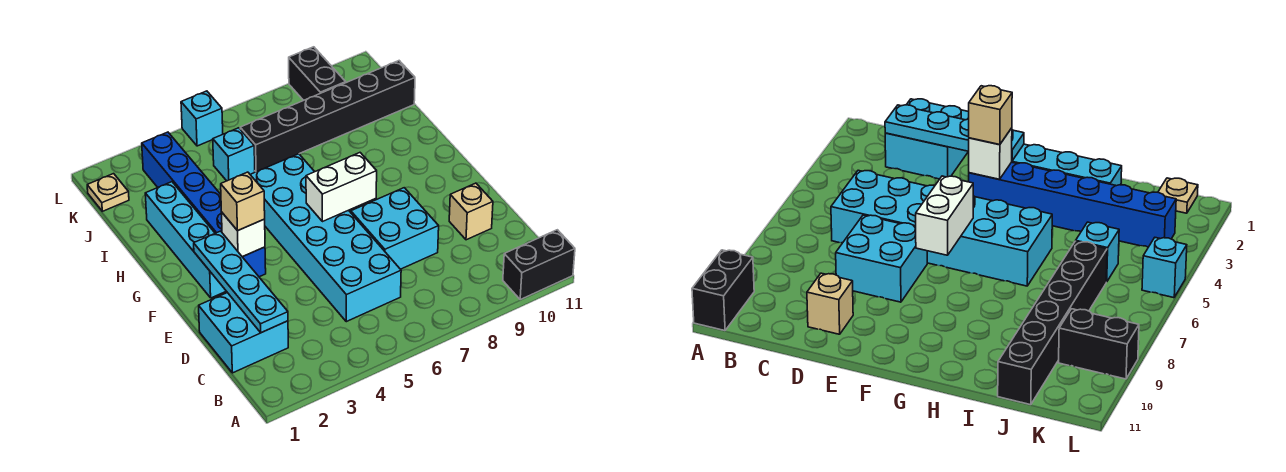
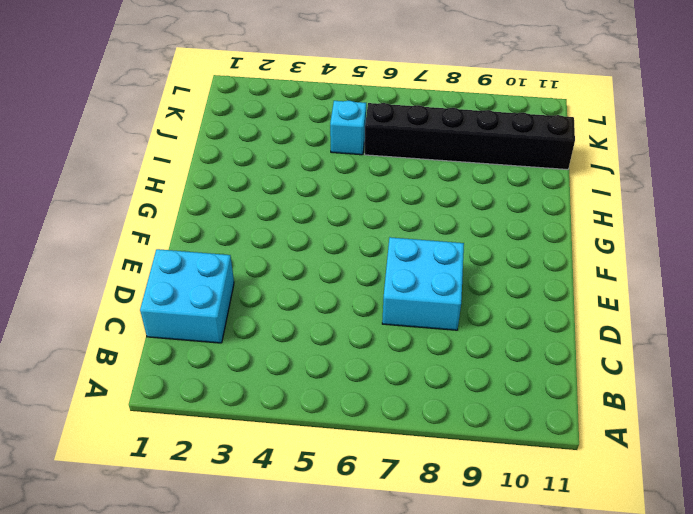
none -> black brick A10:A11 level 1
none -> cyan brick C5:H6 level 1
none -> tan brick D10 level 1

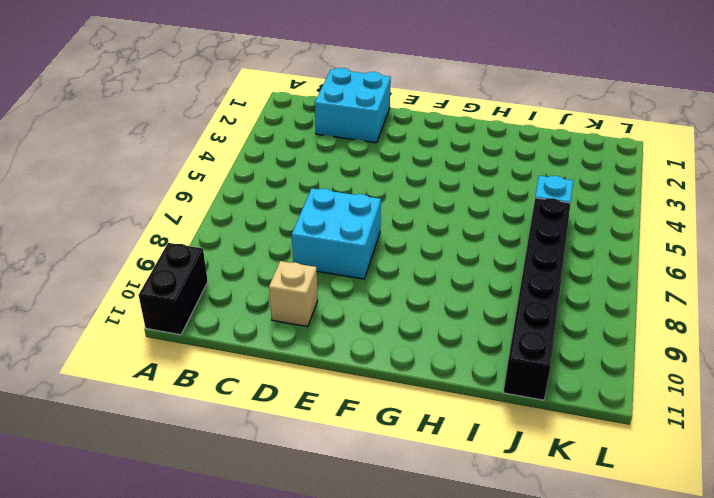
none -> cyan brick C5:H6 level 1
none -> cyan brick F2:I2 level 1
none -> blue brick F3:K3 level 1

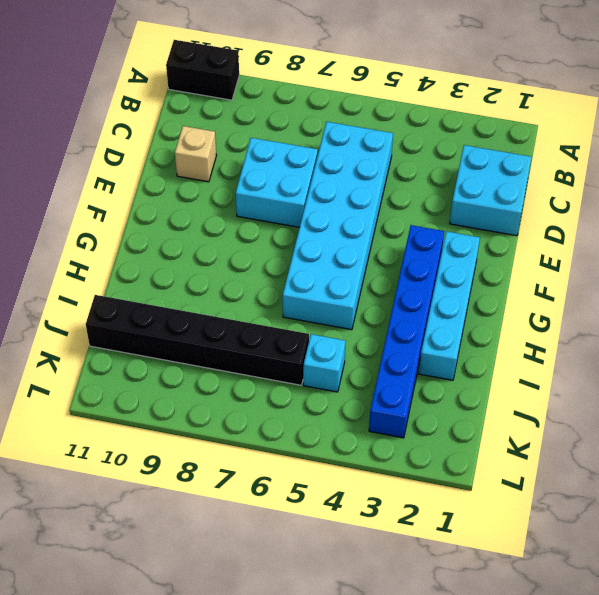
none -> tan plate K1 level 1
none -> black brick K9:L9 level 1
none -> cyan brick L5 level 1

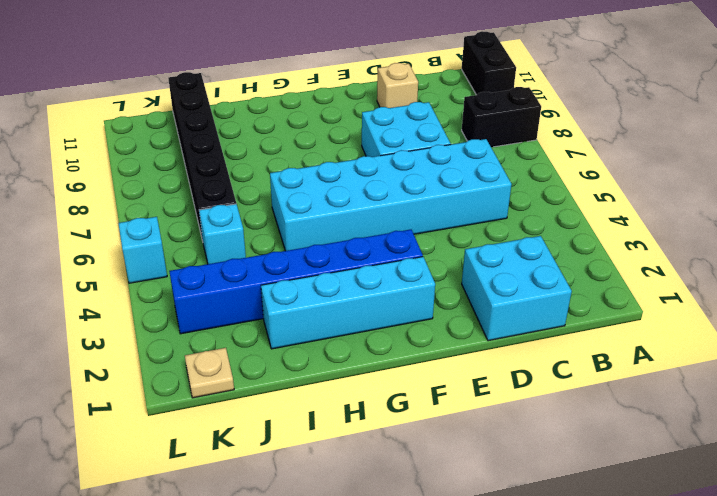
black brick A8:B8 level 1 -> black brick K9:L9 level 1
none -> cyan plate C2:F2 level 2
none -> white brick F3 level 2
none -> white brick F6:F7 level 2

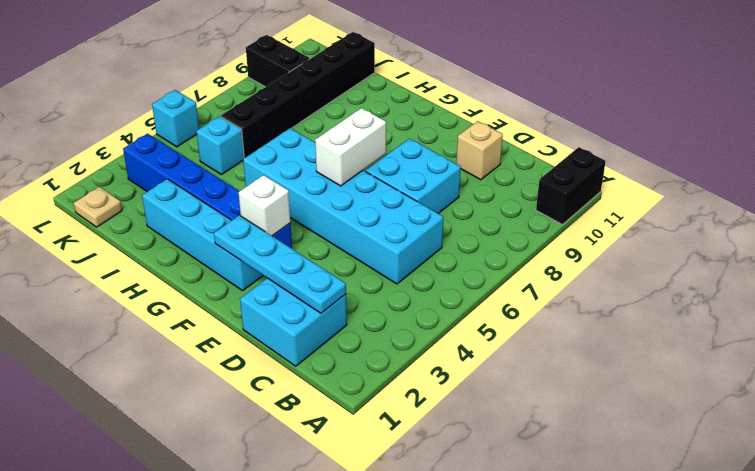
none -> tan brick F3 level 3

